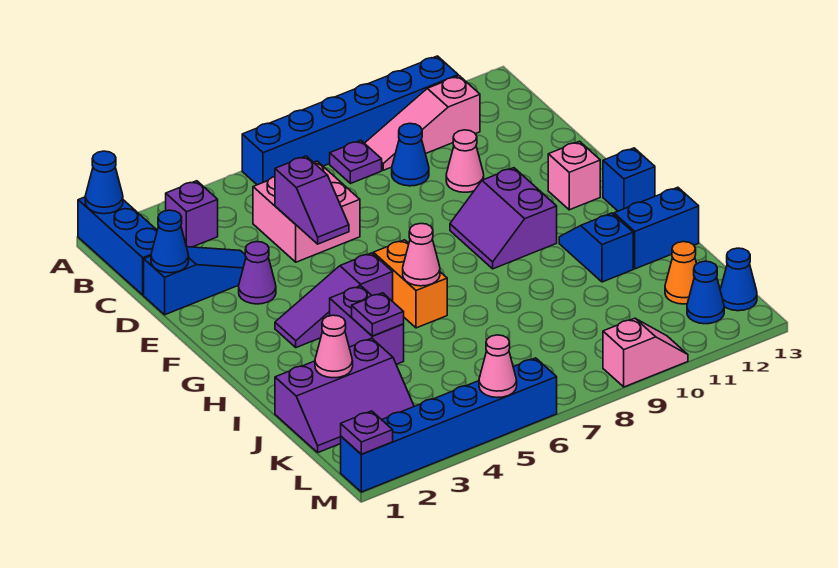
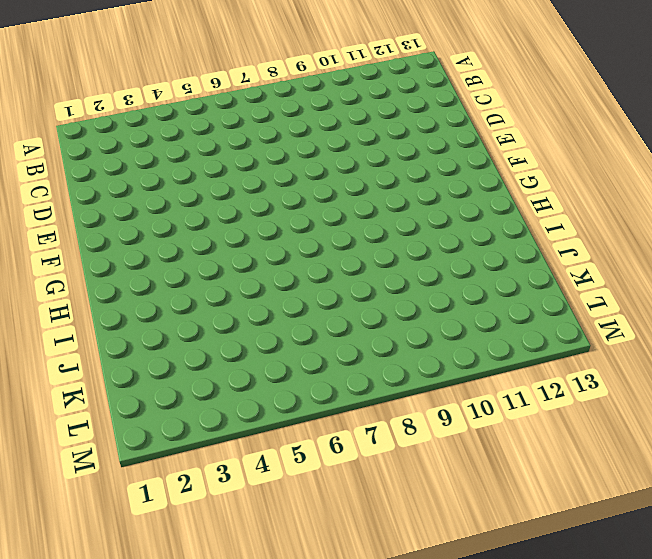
none -> blue brick A1:C1 level 1
none -> blue brick A6:A11 level 1
none -> purple brick B3 level 1
none -> purple plate B8 level 1

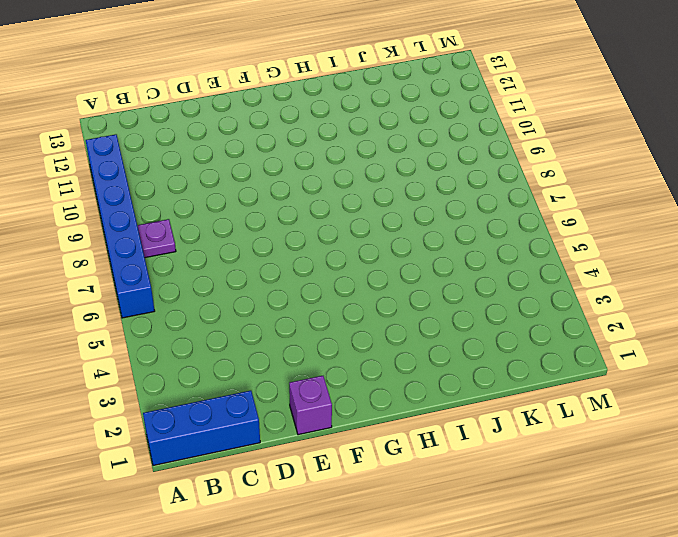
purple brick E1 level 1 -> purple brick B3 level 1
none -> pink slope B9:B11 level 1 top 11
none -> pink brick C5:D6 level 1
none -> blue cone C9 level 1
none -> blue slope D1:D3 level 1 top 1

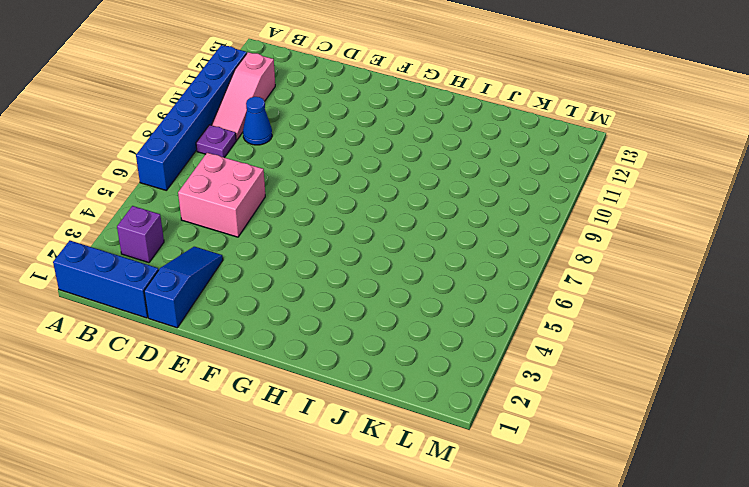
none -> pink cone D10 level 1
none -> purple cone E3 level 1
none -> purple slope F9:G10 level 1 top 10
none -> pink brick F12 level 1

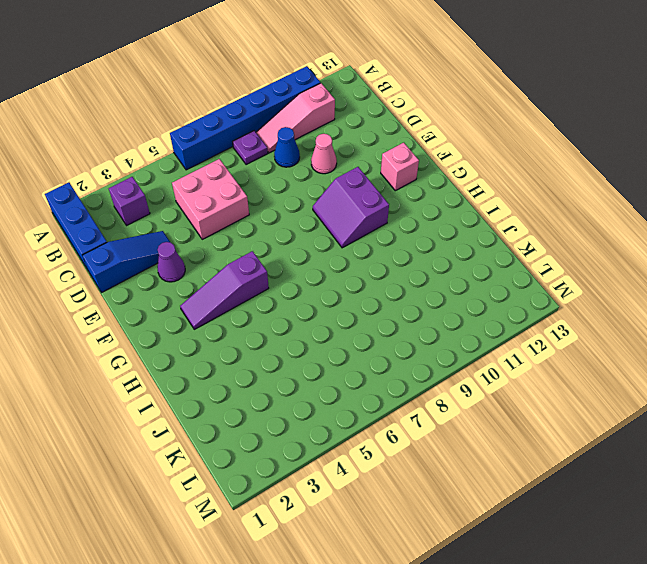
none -> orange brick G6:H6 level 1
none -> blue brick G13 level 1
none -> purple brick H4:I4 level 1
none -> blue slope H11:I11 level 1 top I

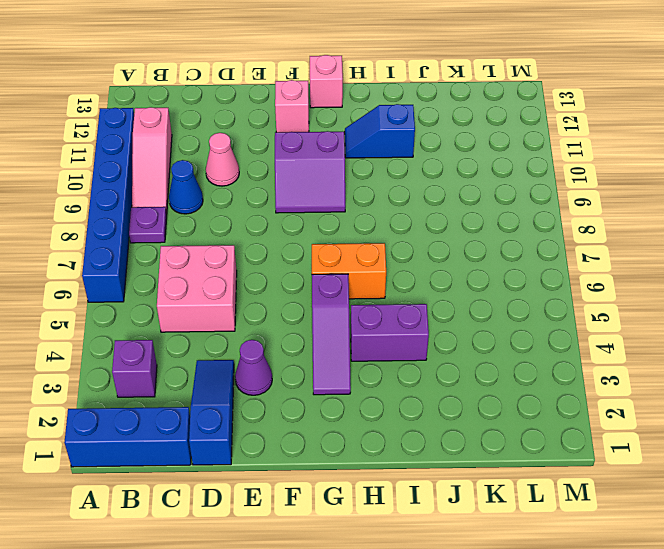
pink brick G13 level 1 -> blue brick G13 level 1
none -> blue brick I12:I13 level 1
none -> purple slope J1:K3 level 1 top J
none -> orange cone K12 level 1
none -> blue cone L12 level 1

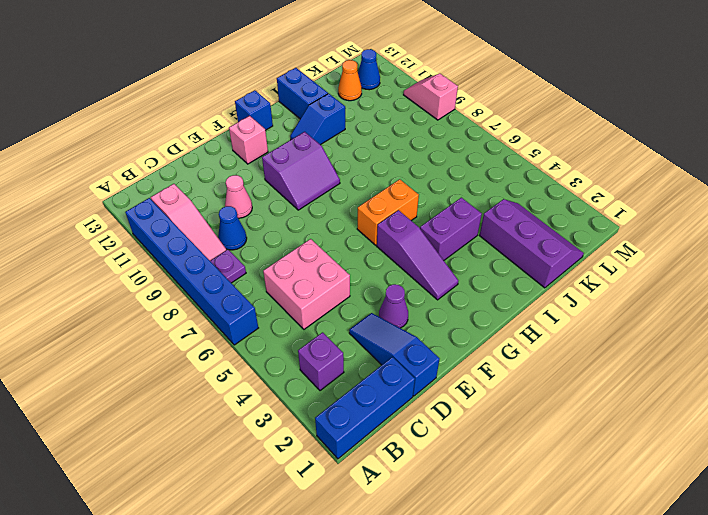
none -> blue cone L13 level 1
none -> blue brick M1:M6 level 1
none -> blue cone A1 level 2
none -> blue cone D1 level 2

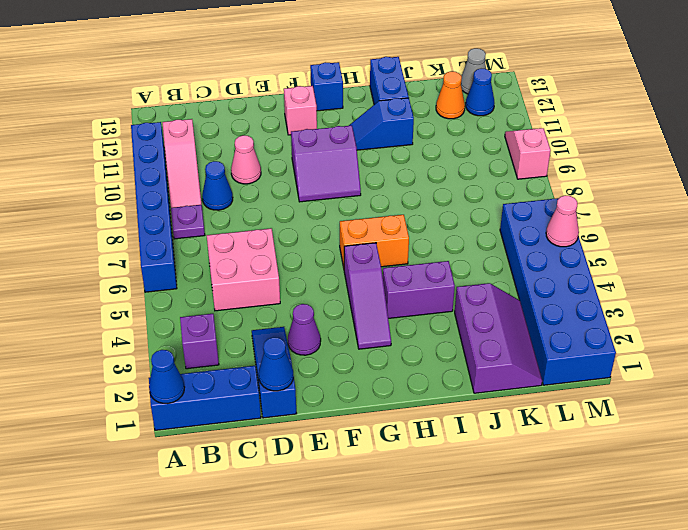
blue brick L1:M6 level 1 -> blue brick M1:M6 level 1
grey cone L13 level 1 -> blue cone L13 level 1
none -> purple slope D5:E5 level 2 top D
none -> pink cone H6 level 2
none -> purple plate I4 level 2
none -> pink cone J2 level 2

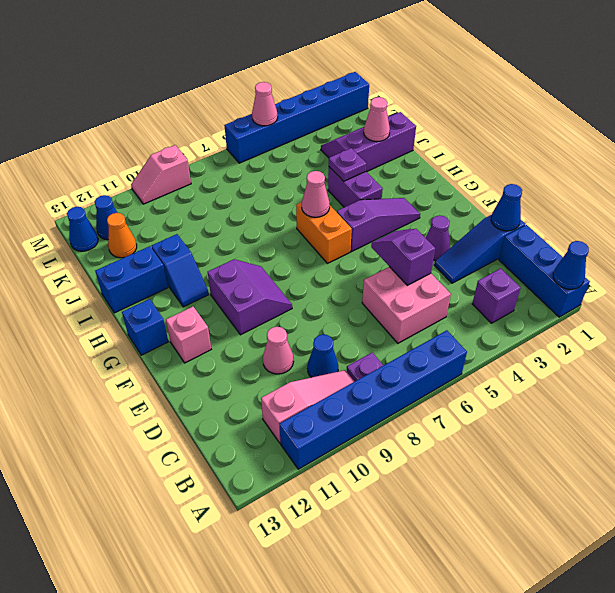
none -> purple plate M1 level 2

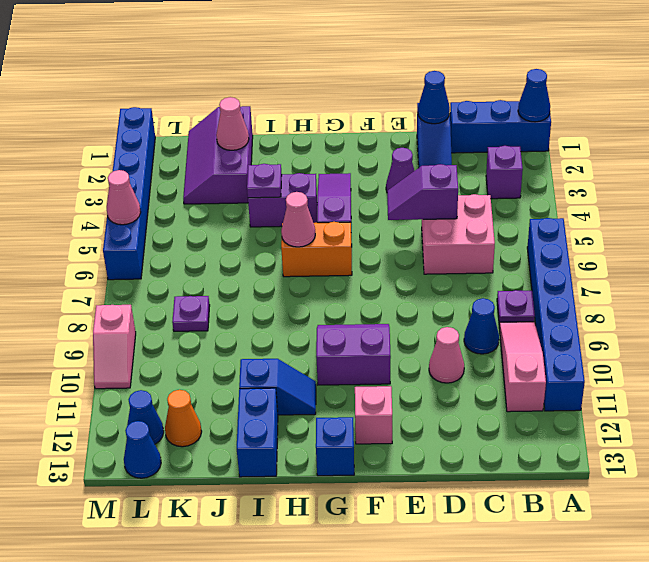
purple plate K8 level 1 -> purple plate M1 level 2

